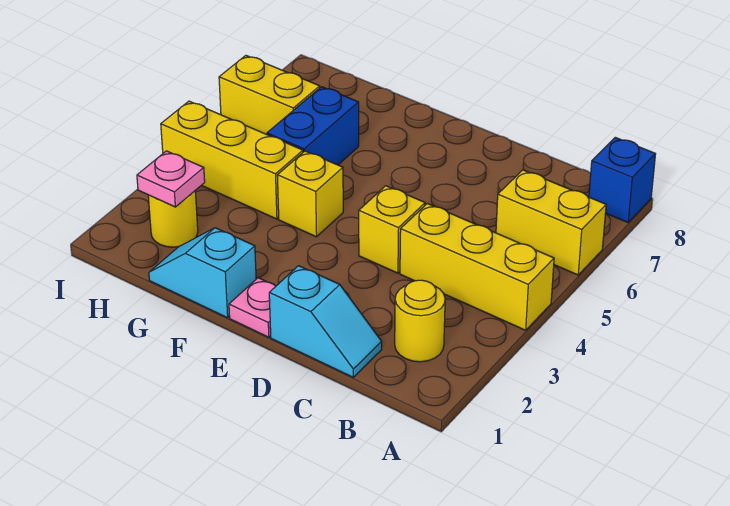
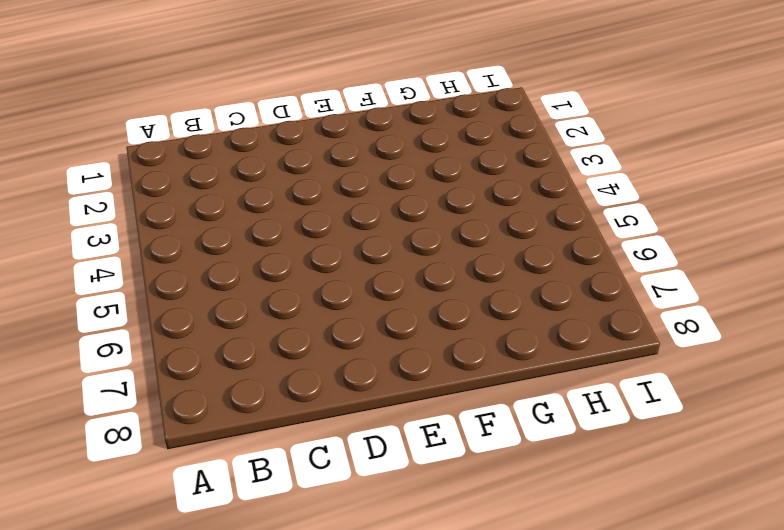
none -> yellow brick A4:C4 level 1
none -> yellow brick A6:B6 level 1
none -> blue brick A8 level 1

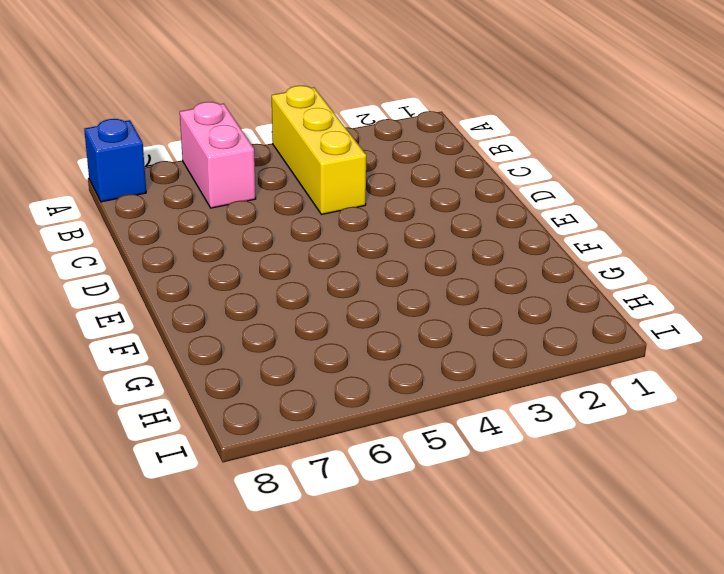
pink brick A6:B6 level 1 -> yellow brick A6:B6 level 1
none -> yellow round brick B2 level 1
none -> cyan slope C1:D1 level 1 top D
none -> yellow brick D4 level 1

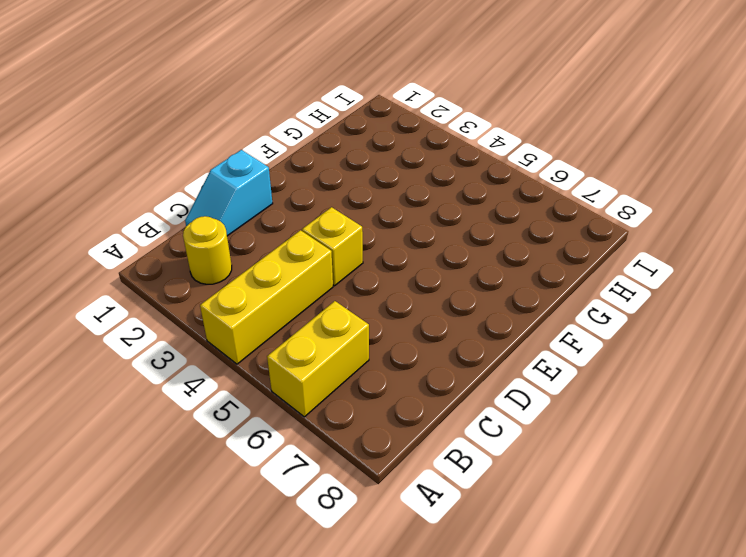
none -> blue brick A8 level 1
none -> pink plate E1 level 1
none -> cyan slope F1:G1 level 1 top F

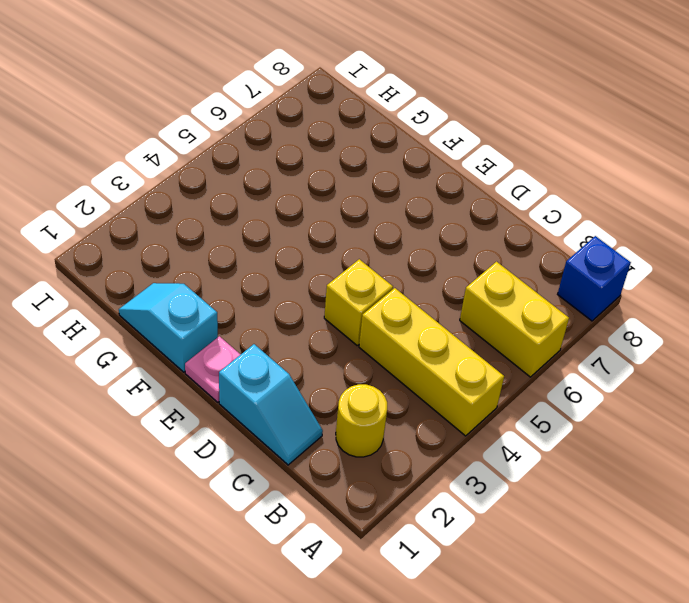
none -> yellow brick F4 level 1
none -> yellow brick G4:I4 level 1
none -> blue brick G5:G6 level 1

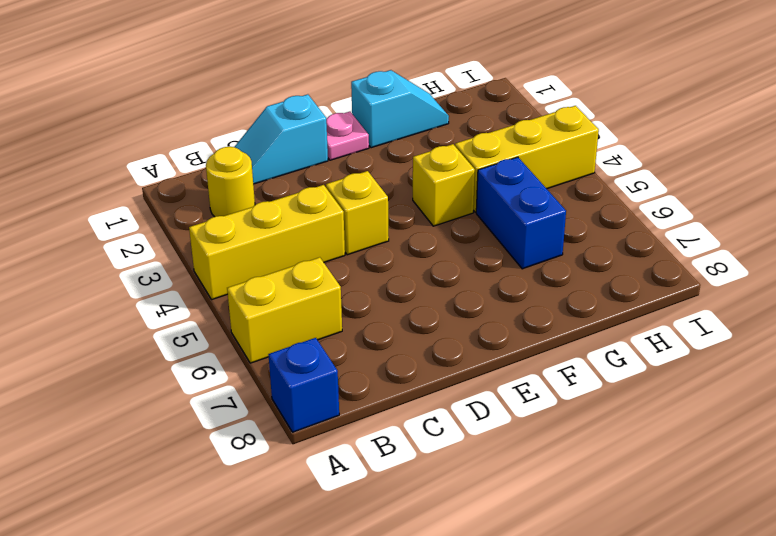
none -> yellow round brick H2 level 1
none -> yellow brick H6:I6 level 1
none -> pink plate H2 level 2

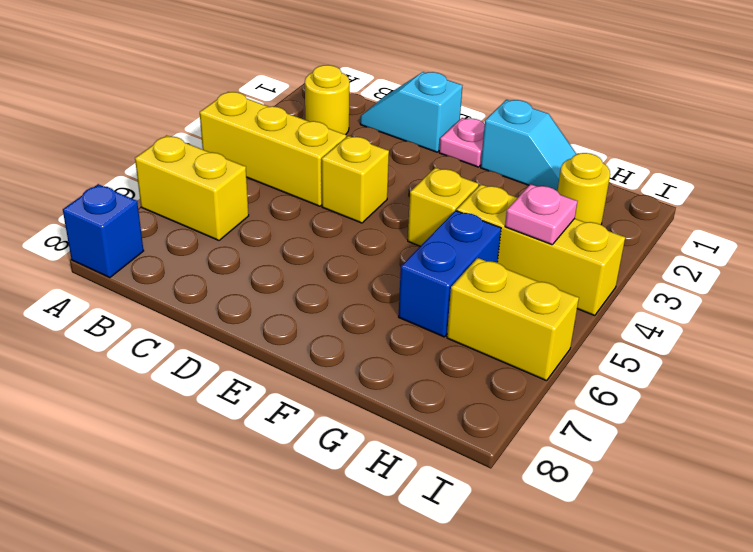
pink plate H4 level 2 -> pink plate H2 level 2

